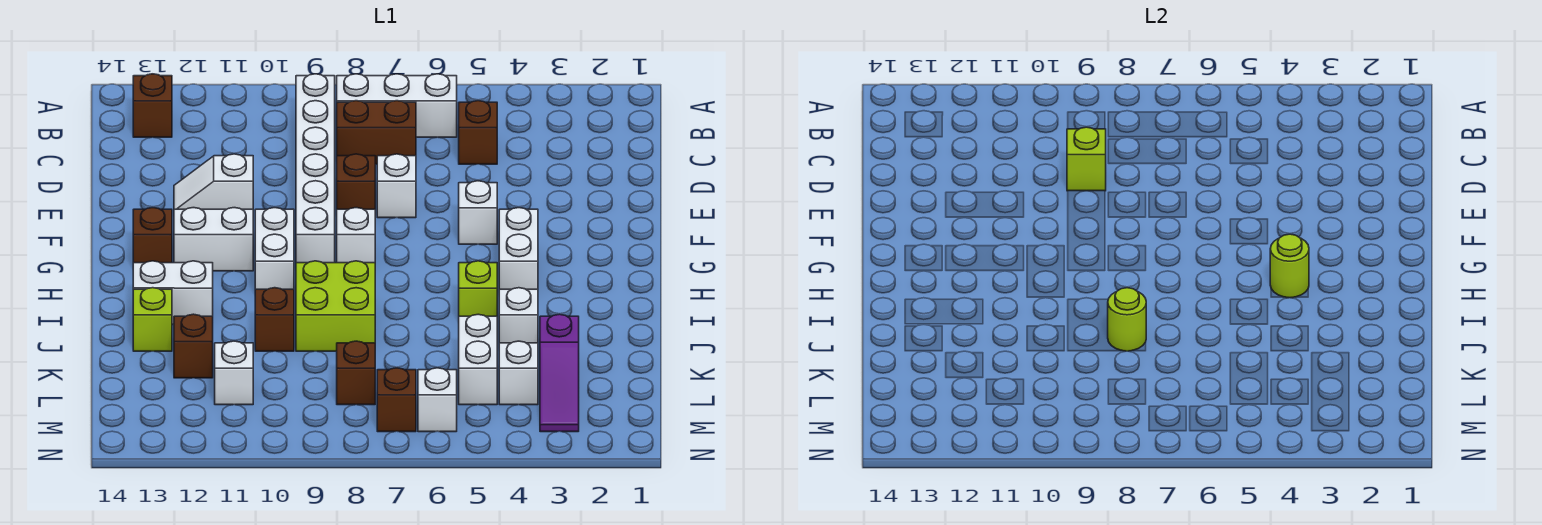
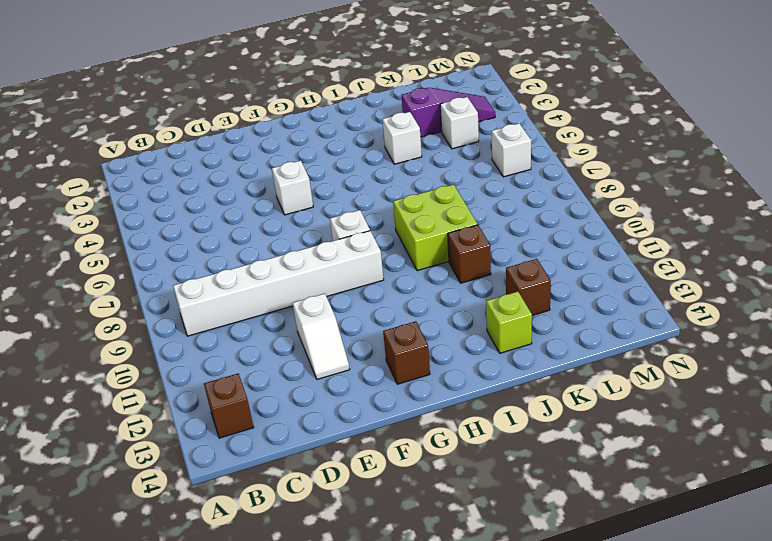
none -> white brick B6:B8 level 1
none -> brown brick C5 level 1
none -> brown brick C7:C8 level 1
none -> white brick E7 level 1

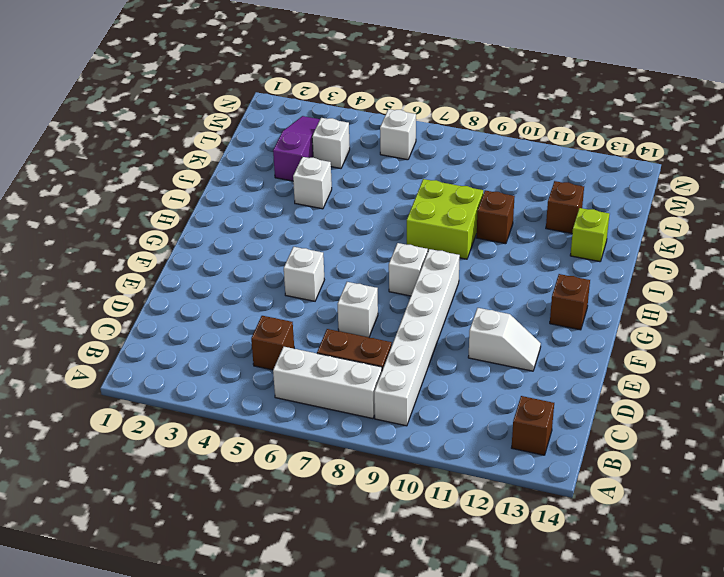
none -> brown brick E8 level 1
none -> white brick G4:H4 level 1
none -> white brick G10:H10 level 1
none -> white brick G11:G12 level 1

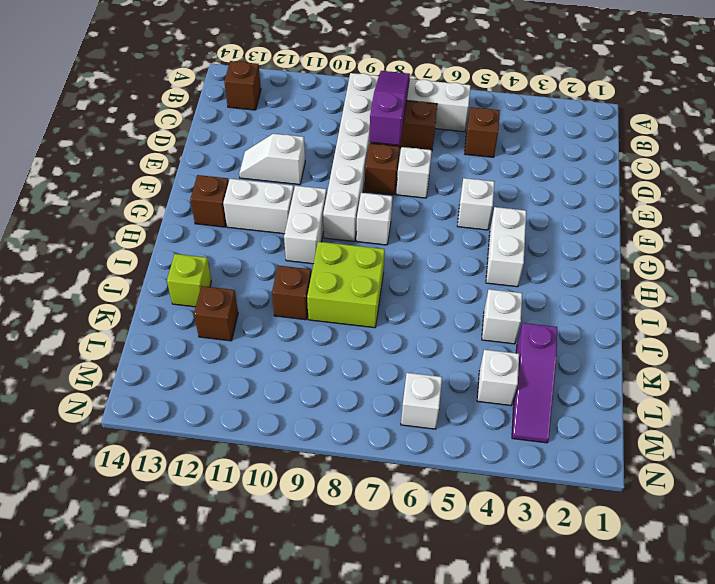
purple slope B8:D8 level 2 top D -> none
none -> lime brick I5 level 1
none -> white brick I12:I13 level 1
none -> white brick K5:L5 level 1
none -> brown brick L8 level 1

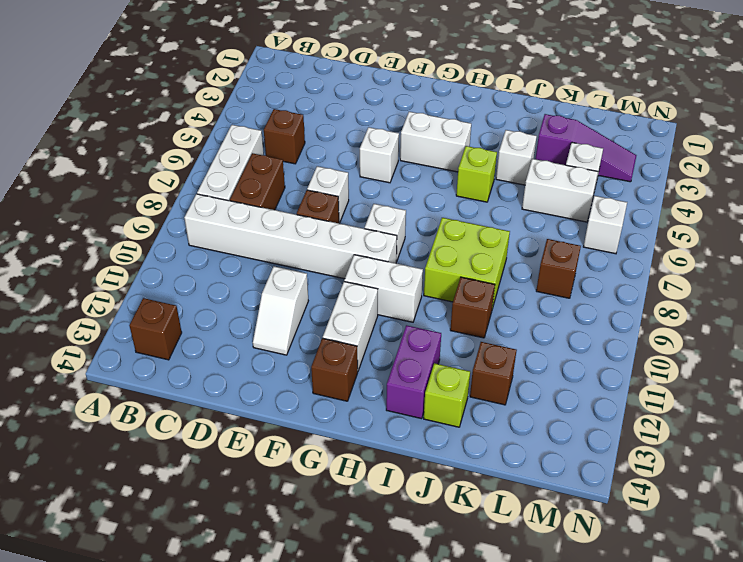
purple brick I12:I13 level 1 -> white brick I12:I13 level 1
none -> white brick L11 level 1
none -> brown brick M7 level 1
none -> lime brick D9 level 2
none -> lime round brick H4 level 2

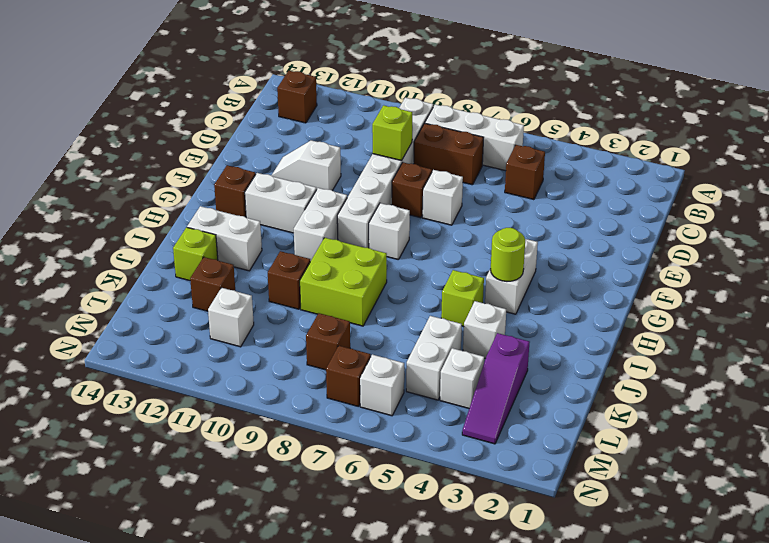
none -> white brick F5 level 1
none -> lime round brick J8 level 2

